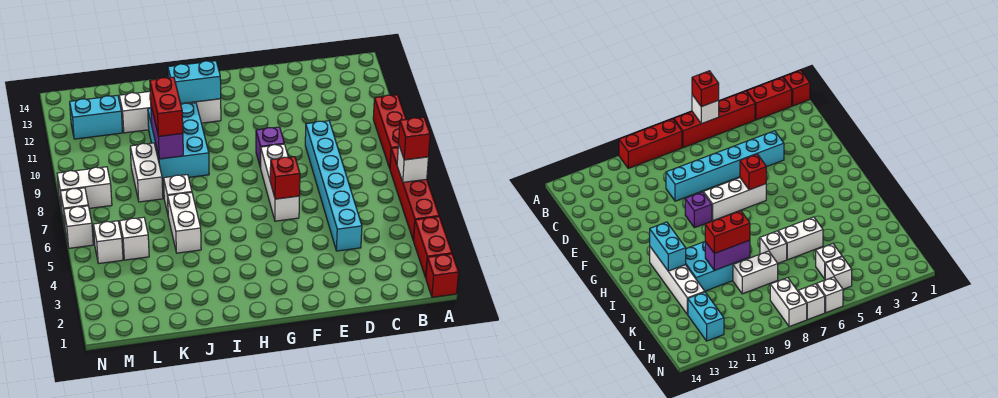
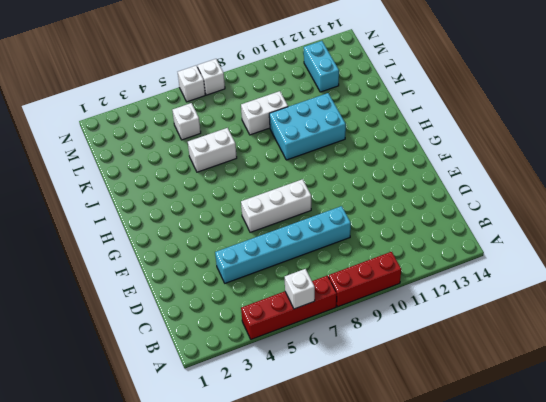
none -> red brick A1 level 1
none -> red brick A2:A3 level 1
none -> purple brick F9 level 1

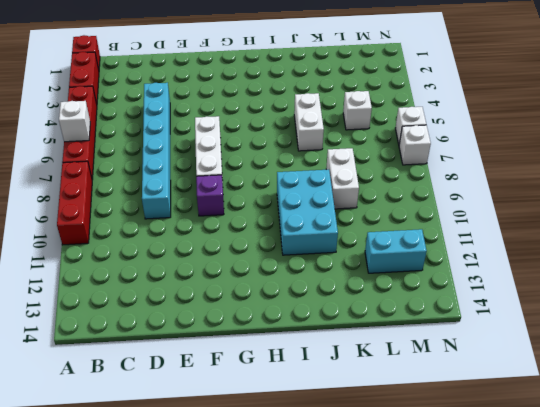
none -> white brick H12:K12 level 1
none -> white brick J7 level 1
none -> white brick M5 level 1

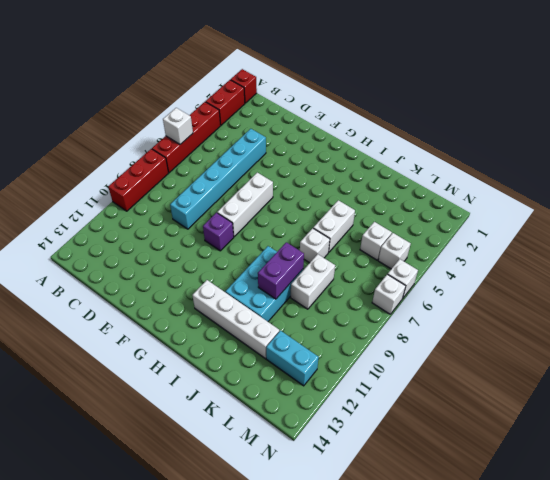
none -> white brick M8:N8 level 1
none -> red brick F6 level 2
none -> cyan brick H12:I12 level 2

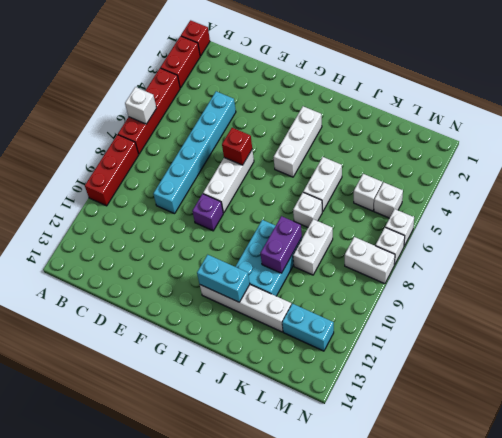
white brick H3:H5 level 1 -> none
none -> red brick A6 level 3
none -> red brick J9:J10 level 3

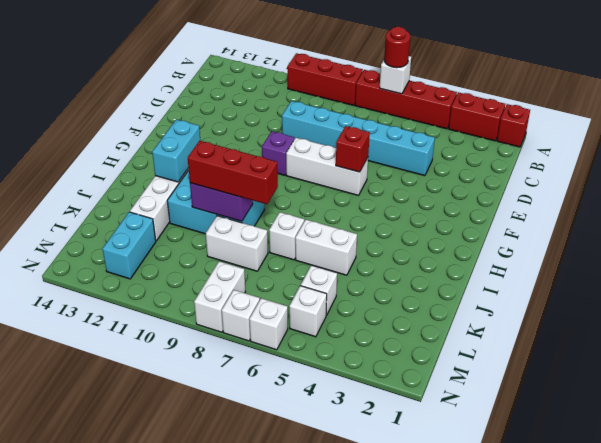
red round brick A6 level 3 -> red brick A6 level 3
red brick J8:J10 level 3 -> red brick J9:J10 level 3

